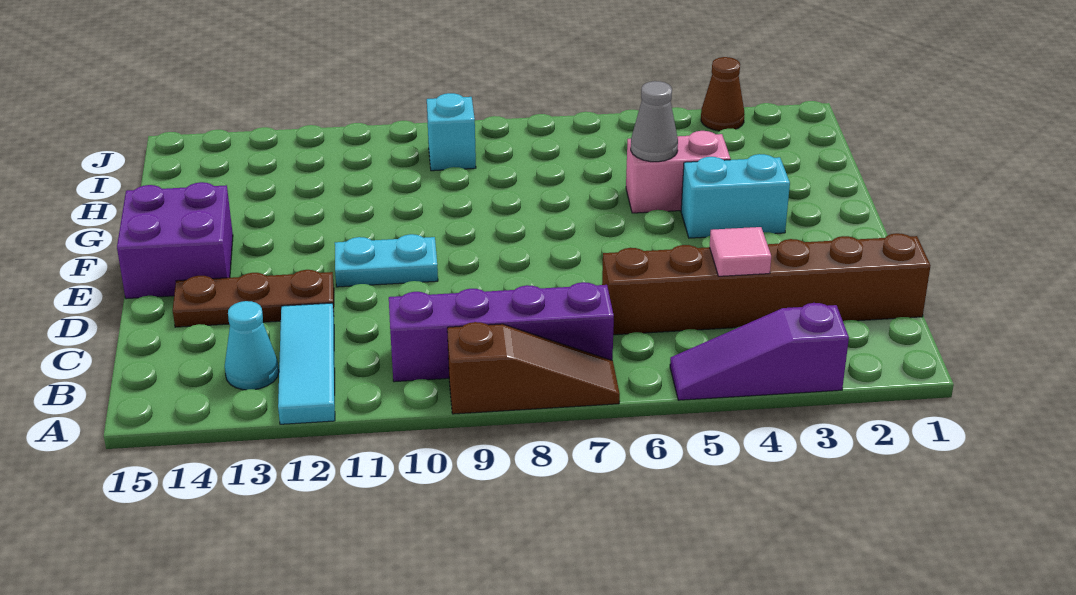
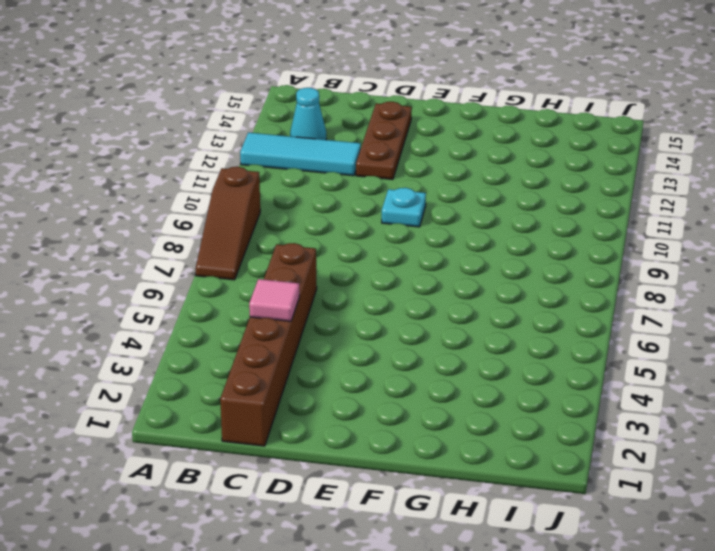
cyan plate E10 level 1 -> cyan plate E10:E11 level 1
none -> purple slope A3:A5 level 1 top 3
none -> purple brick B7:B10 level 1
none -> purple brick E14:F15 level 1

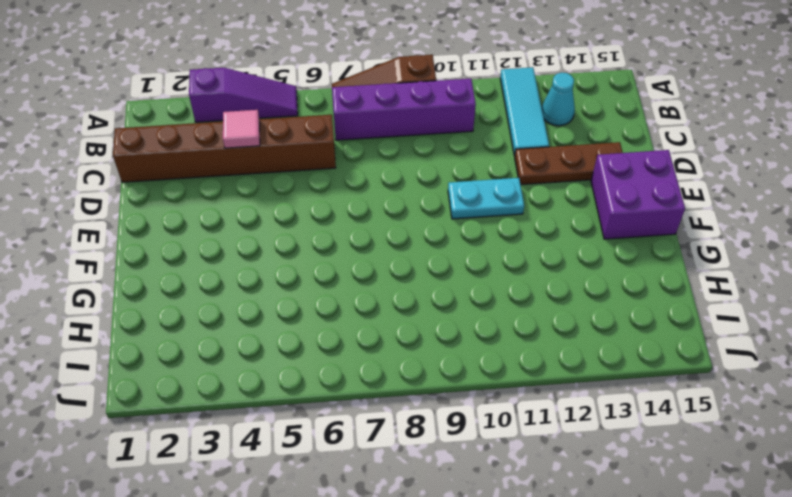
none -> cyan brick F3:F4 level 1
none -> pink brick G4:G5 level 1
none -> cyan brick I9 level 1

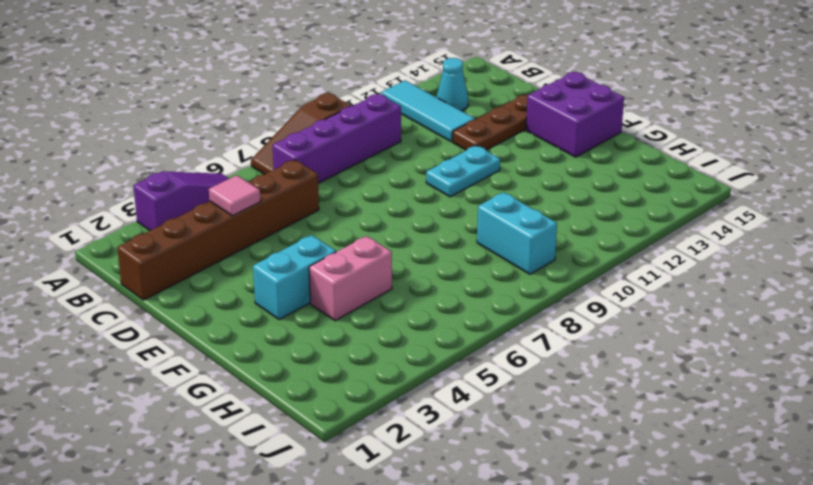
cyan brick H9:I9 level 1 -> cyan brick I9 level 1
none -> brown cone J3 level 1
none -> grey cone G5 level 2

